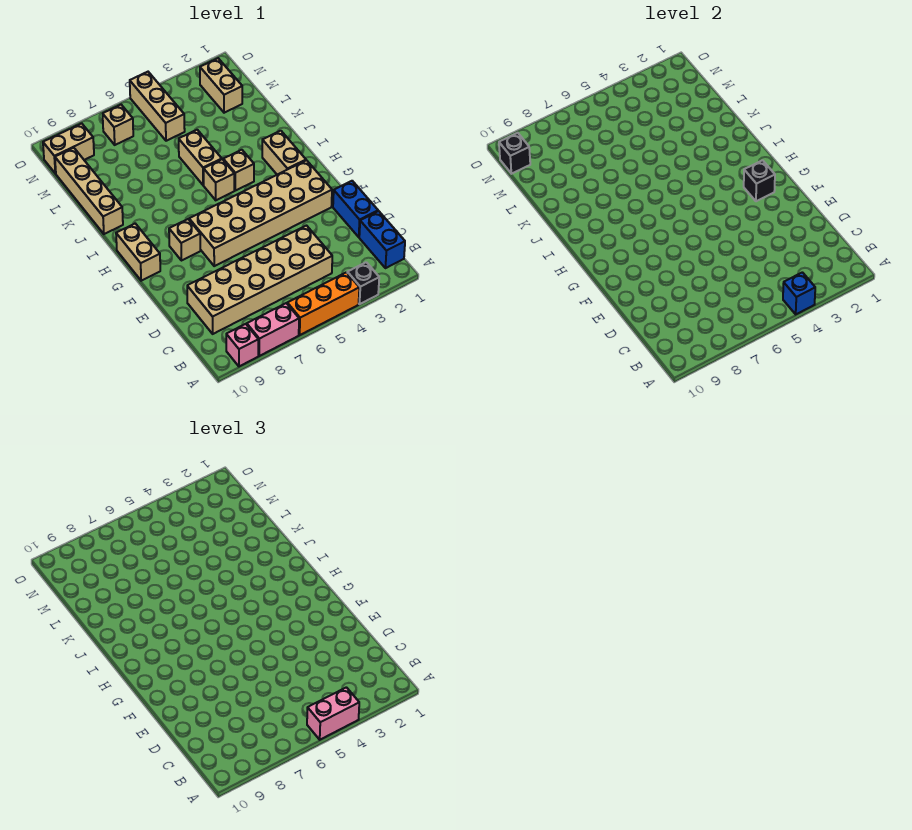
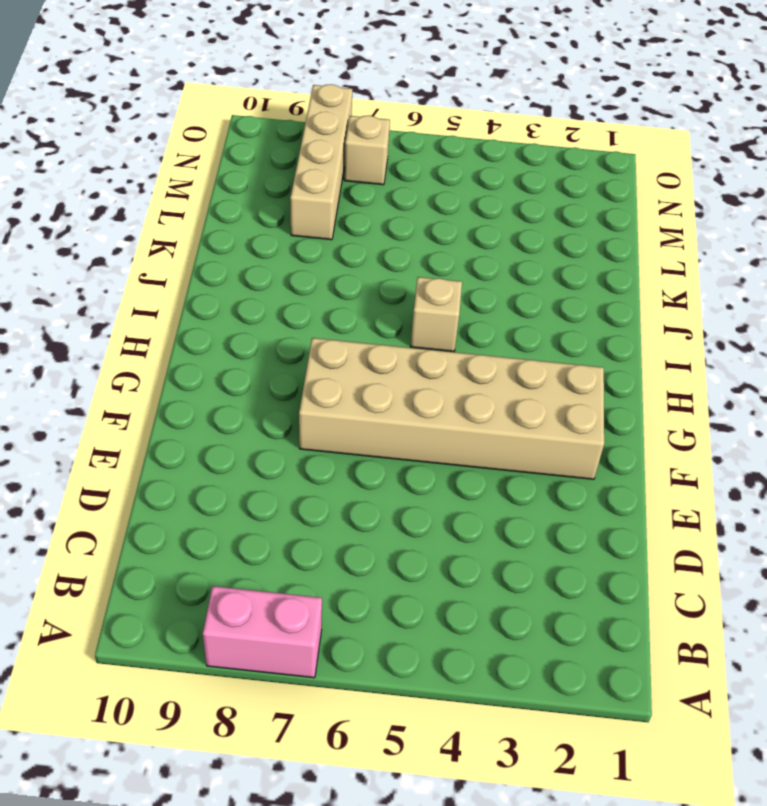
tan brick L8:O8 level 1 -> tan brick J10:M10 level 1
none -> black brick A3 level 1
none -> orange brick A4:A6 level 1
none -> pink brick A9 level 1

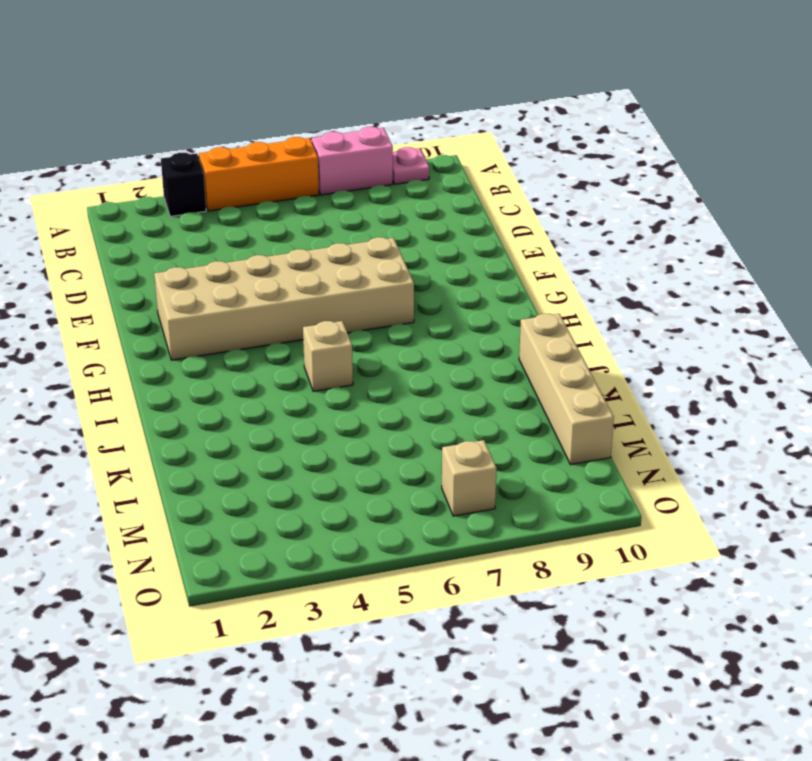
pink plate A9 level 1 -> pink brick A9 level 1
none -> blue brick B1:C1 level 1
none -> tan brick C4:D9 level 1
none -> blue brick D1:E1 level 1

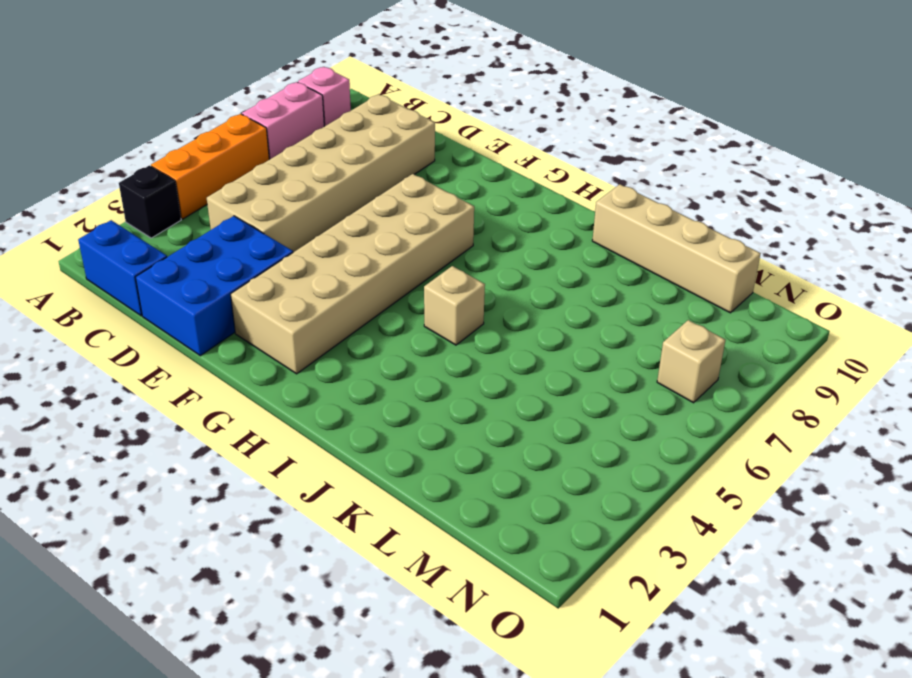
blue brick D1:E3 level 1 -> blue brick D1:E1 level 1
none -> tan brick G8 level 1
none -> tan brick G10:H10 level 1
none -> tan brick H2:I2 level 1

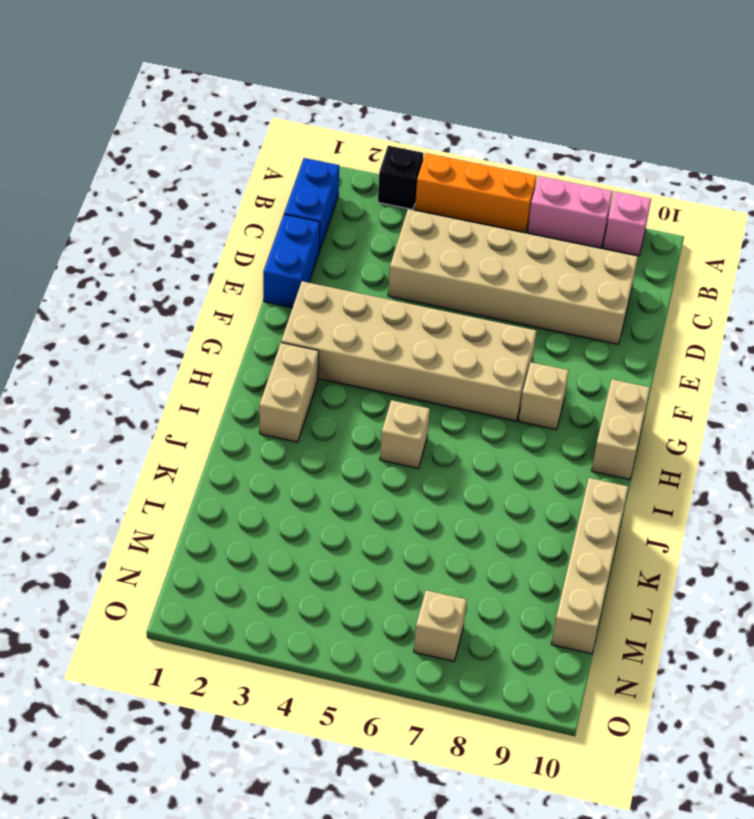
none -> tan brick I4 level 1
none -> tan brick J5:K5 level 1
none -> tan brick M2:N2 level 1

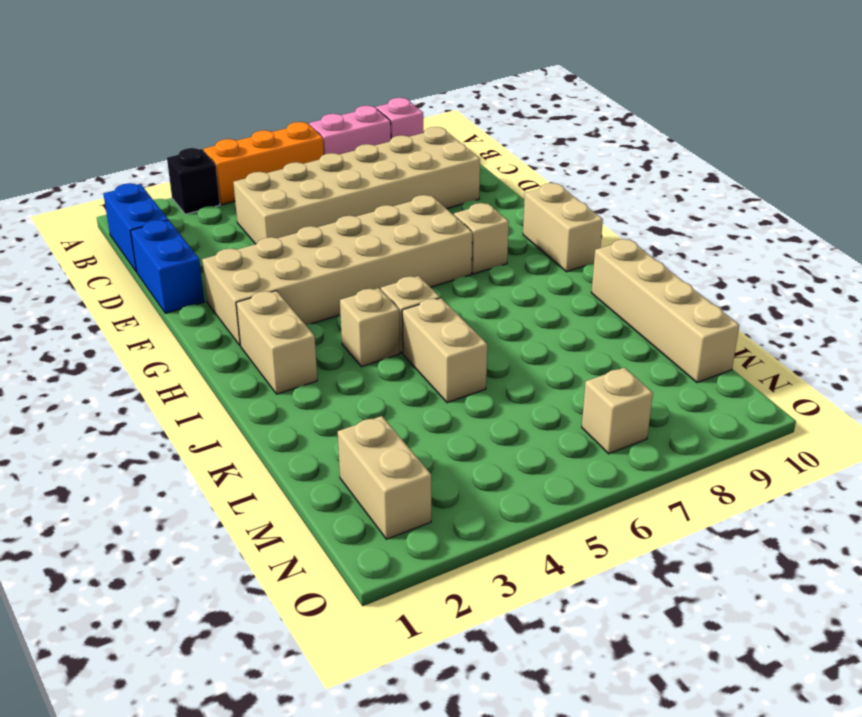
none -> tan brick M5:O5 level 1
none -> tan brick N9:N10 level 1
none -> blue brick A4 level 2

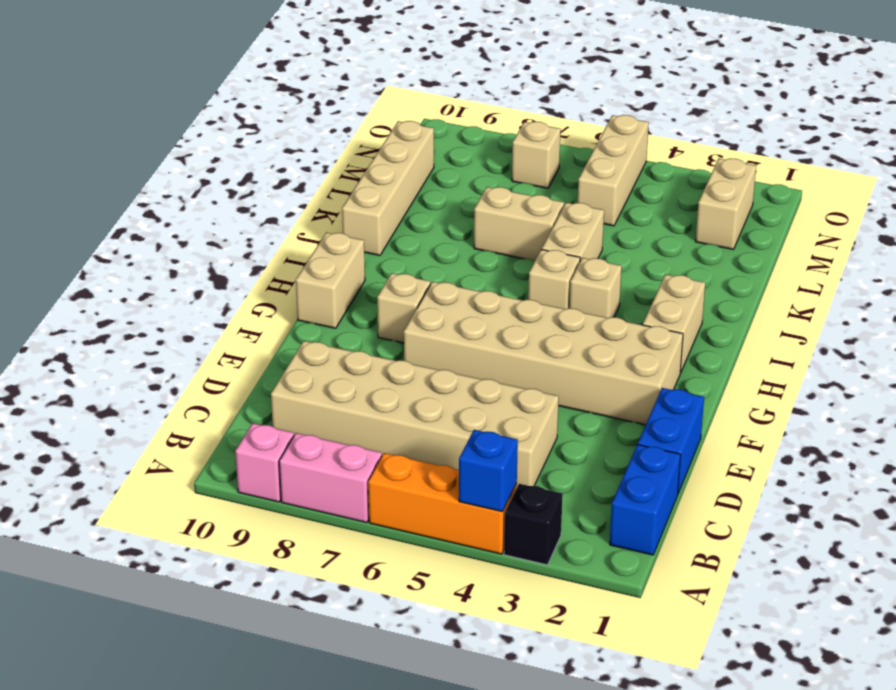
tan brick K6:K7 level 1 -> tan brick N9:N10 level 1
none -> black brick G2 level 2
none -> black brick N10 level 2
none -> pink brick A4:A5 level 3

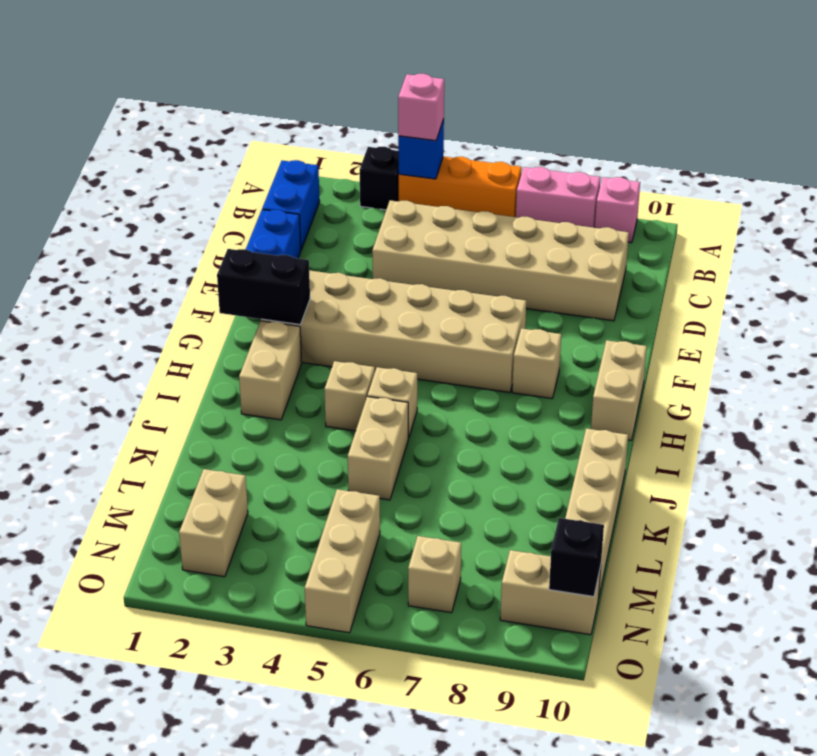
pink brick A4 level 3 -> pink brick A4:A5 level 3
black brick G1:G2 level 2 -> black brick G2 level 2

